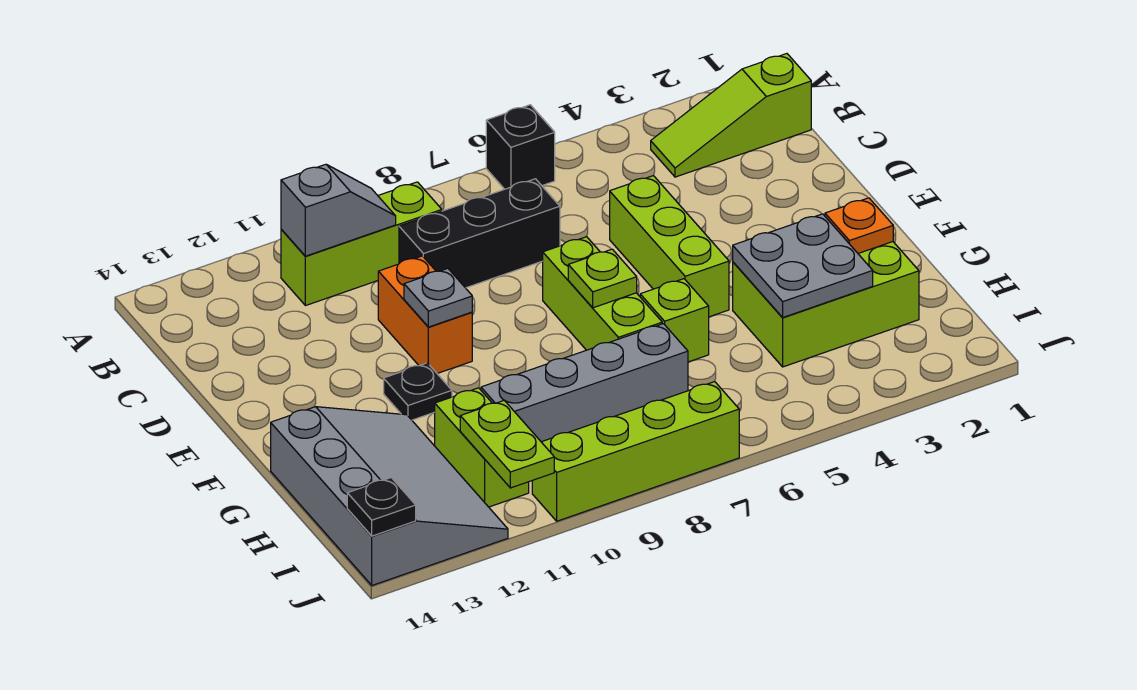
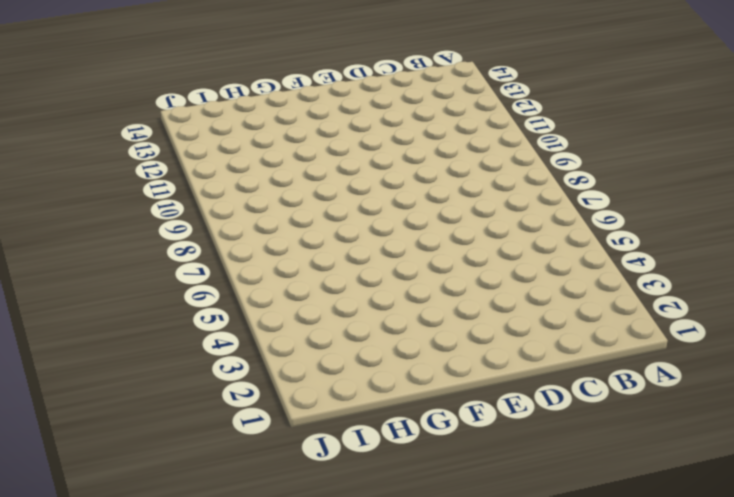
none -> black brick A6 level 1
none -> lime slope B1:B3 level 1 top 1
none -> lime brick B9:B11 level 1

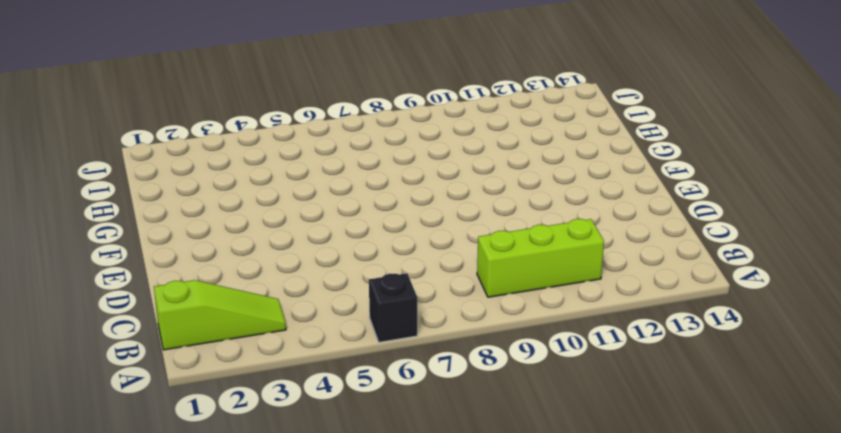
none -> black brick C7:C9 level 1
none -> lime brick D5:F5 level 1
none -> orange brick D10:E10 level 1

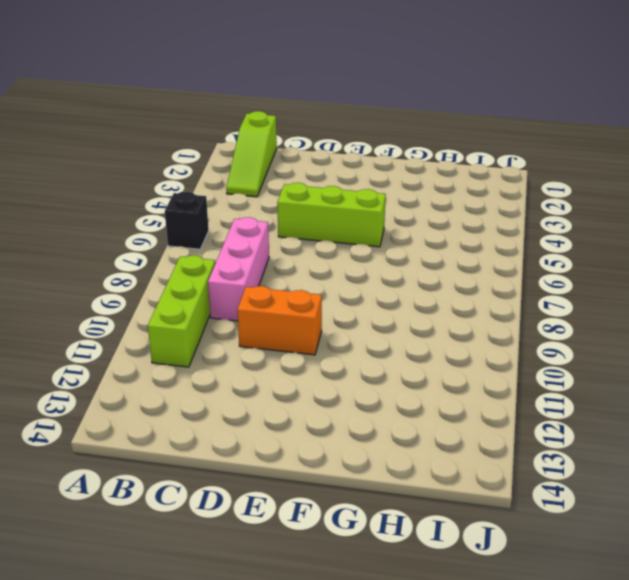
pink brick C7:C9 level 1 -> black brick C7:C9 level 1
none -> lime brick E7:G7 level 1
none -> black plate F11 level 1
none -> lime brick G2:H4 level 1

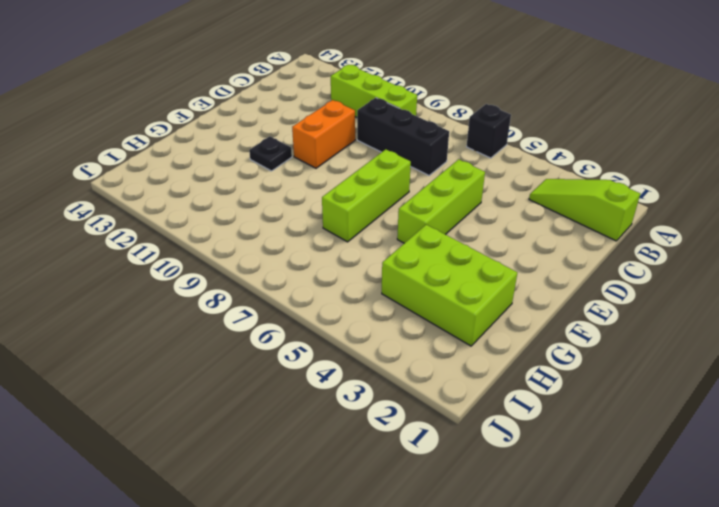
none -> lime brick G6 level 1
none -> grey slope G12:J14 level 1 top 14
none -> grey brick H7:H10 level 1

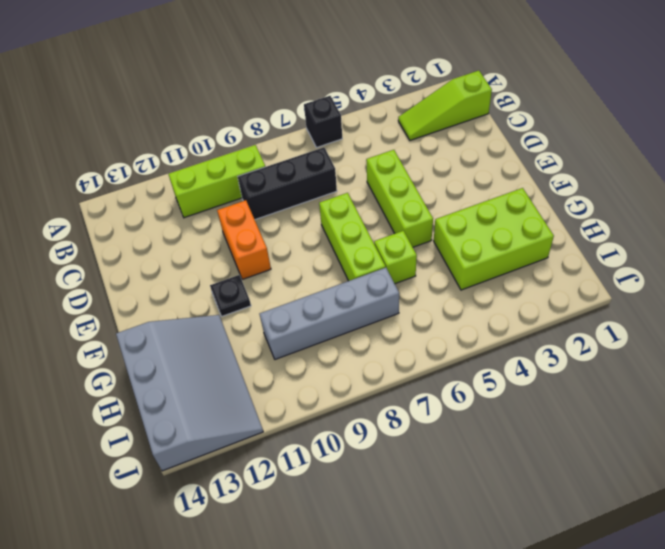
none -> lime brick H11:I11 level 1
none -> lime brick J7:J10 level 1
none -> grey slope B10:B11 level 2 top 11

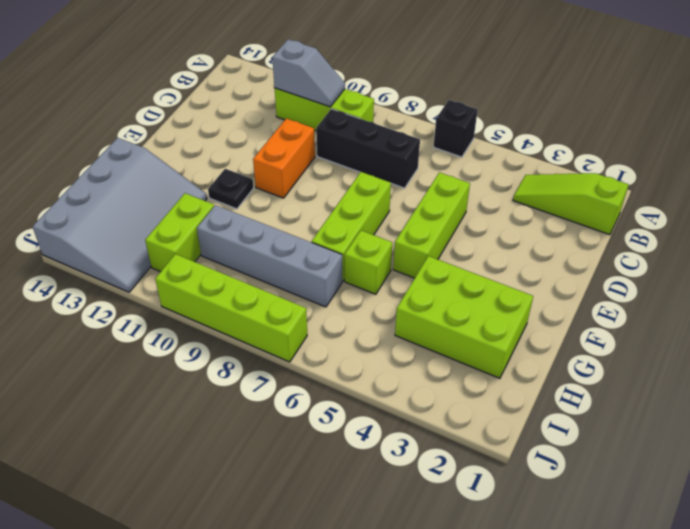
none -> grey plate E10 level 2
none -> lime plate F7 level 2
none -> orange plate G2 level 2

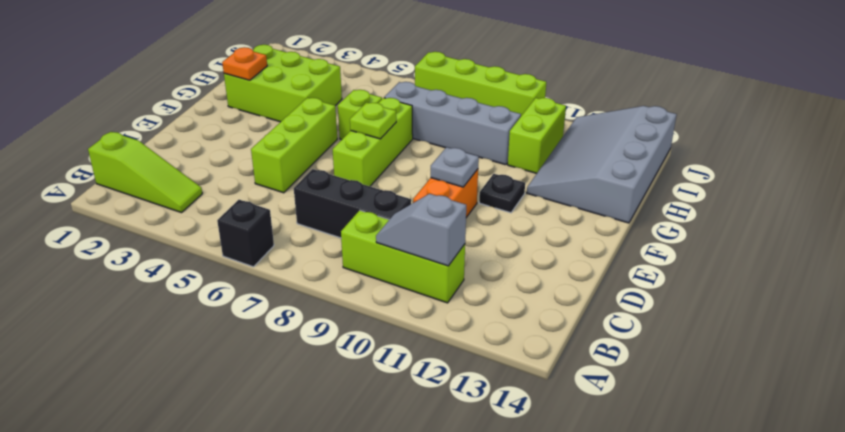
none -> grey plate G3:H4 level 2
none -> lime plate I11:J11 level 2
none -> black plate J14 level 2

